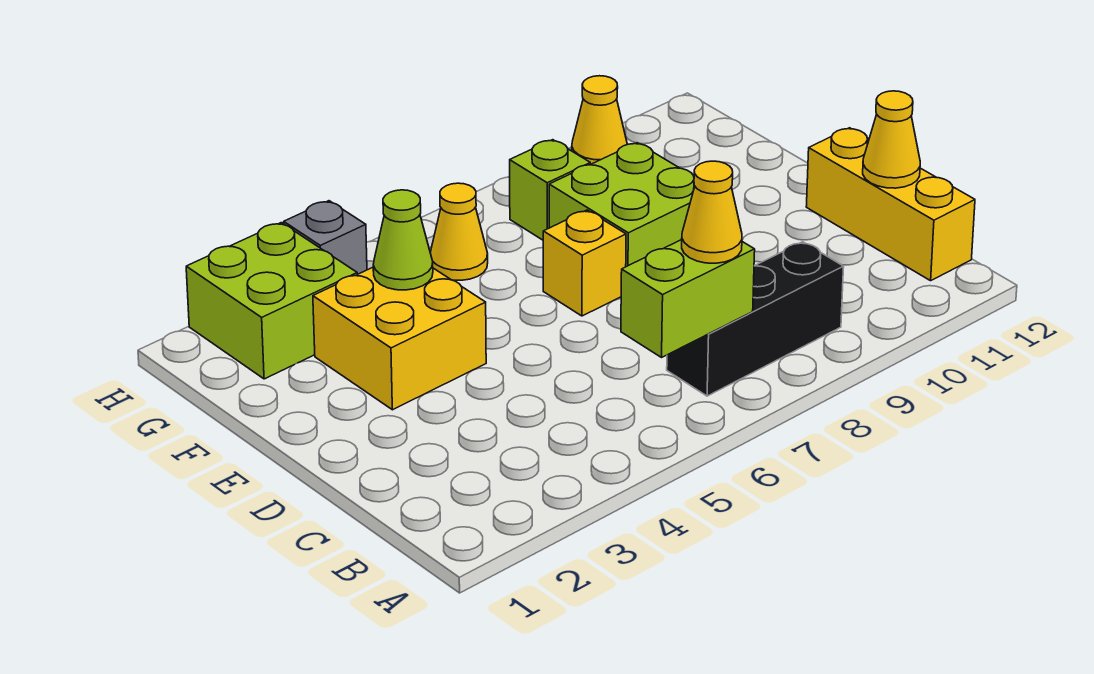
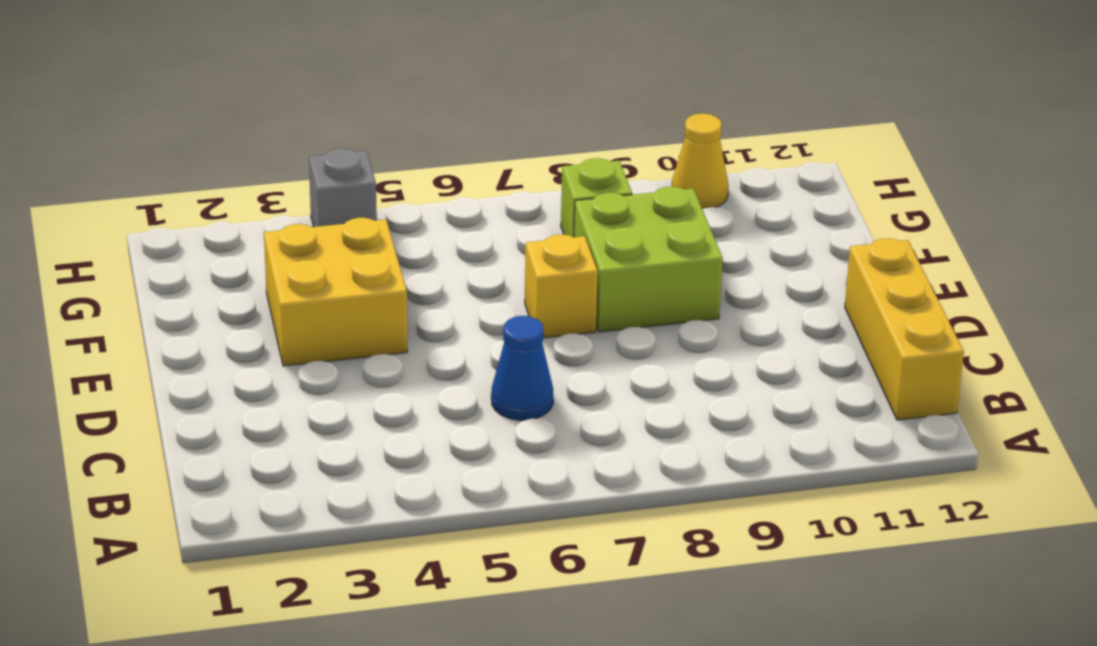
blue cone C6 level 1 -> none
none -> black brick B7:B9 level 1
none -> lime brick G2:H3 level 1
none -> yellow cone G6 level 1

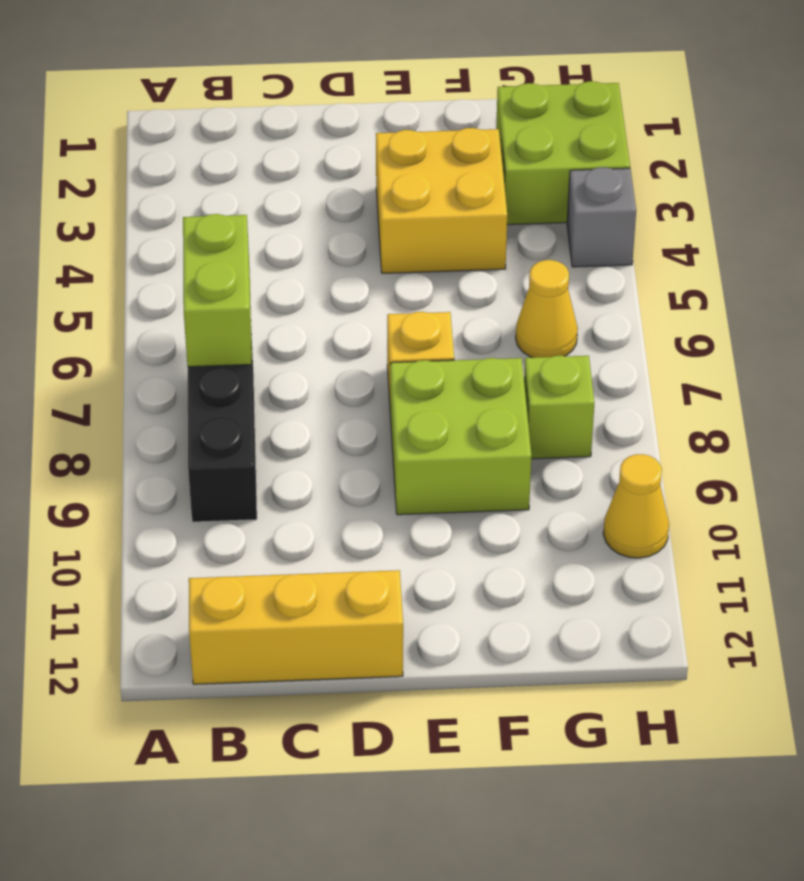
none -> yellow cone C12 level 2
none -> lime cone F4 level 2
none -> yellow cone B7 level 3

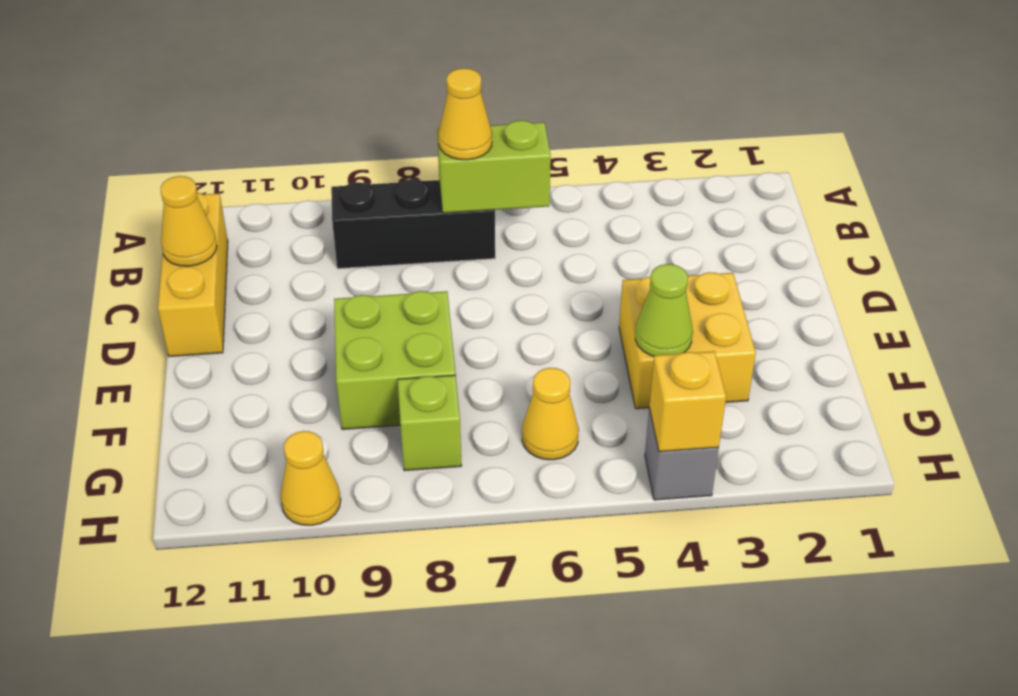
yellow brick H4 level 2 -> yellow brick E7 level 1
none -> lime brick G2:H3 level 1

